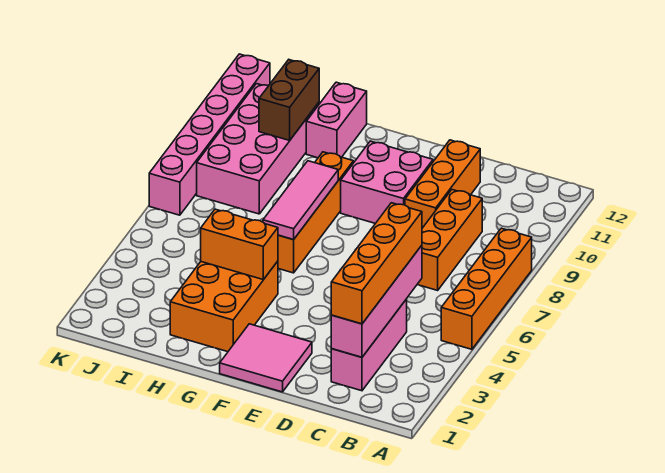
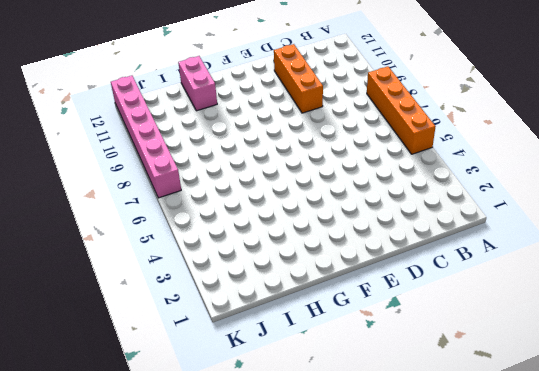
none -> pink brick C2:C4 level 1
none -> orange brick C7:C9 level 1
none -> pink tile E1:F2 level 1

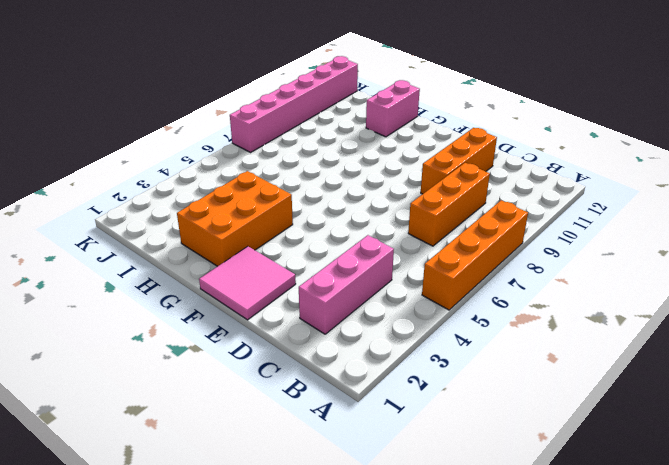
none -> pink brick E9:F10 level 1
none -> orange brick G6:G9 level 1
none -> pink brick I8:J11 level 1

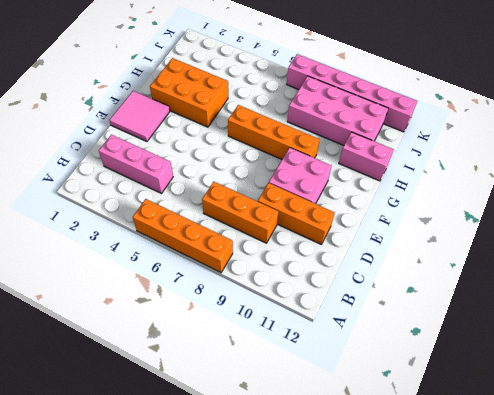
none -> pink brick C2:C5 level 2
none -> orange brick G4:H4 level 2
none -> pink tile G6:G8 level 2

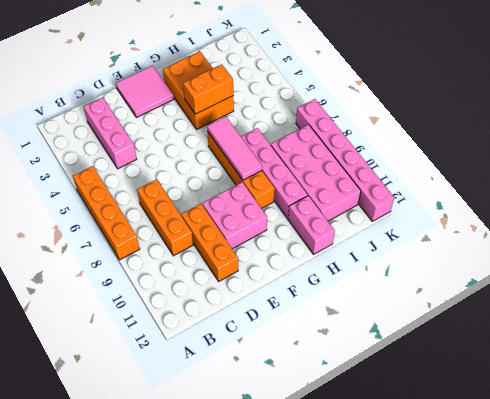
pink brick H7:H10 level 1 -> pink brick C2:C5 level 2
none -> brown brick I10:I11 level 2
none -> orange brick C2:C5 level 3

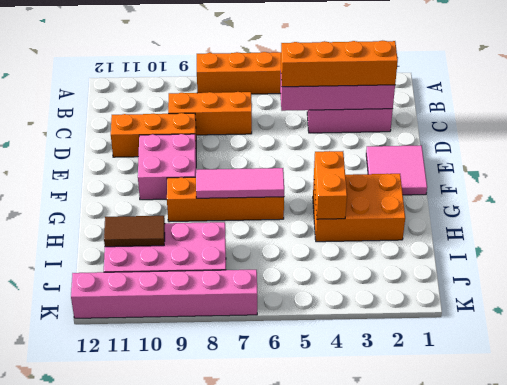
brown tile I10:I11 level 2 -> brown brick I10:I11 level 2
none -> pink brick H11:H12 level 1

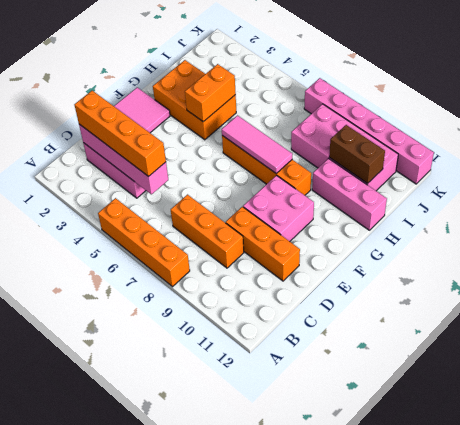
pink brick H10:H12 level 1 -> pink brick H11:H12 level 1

